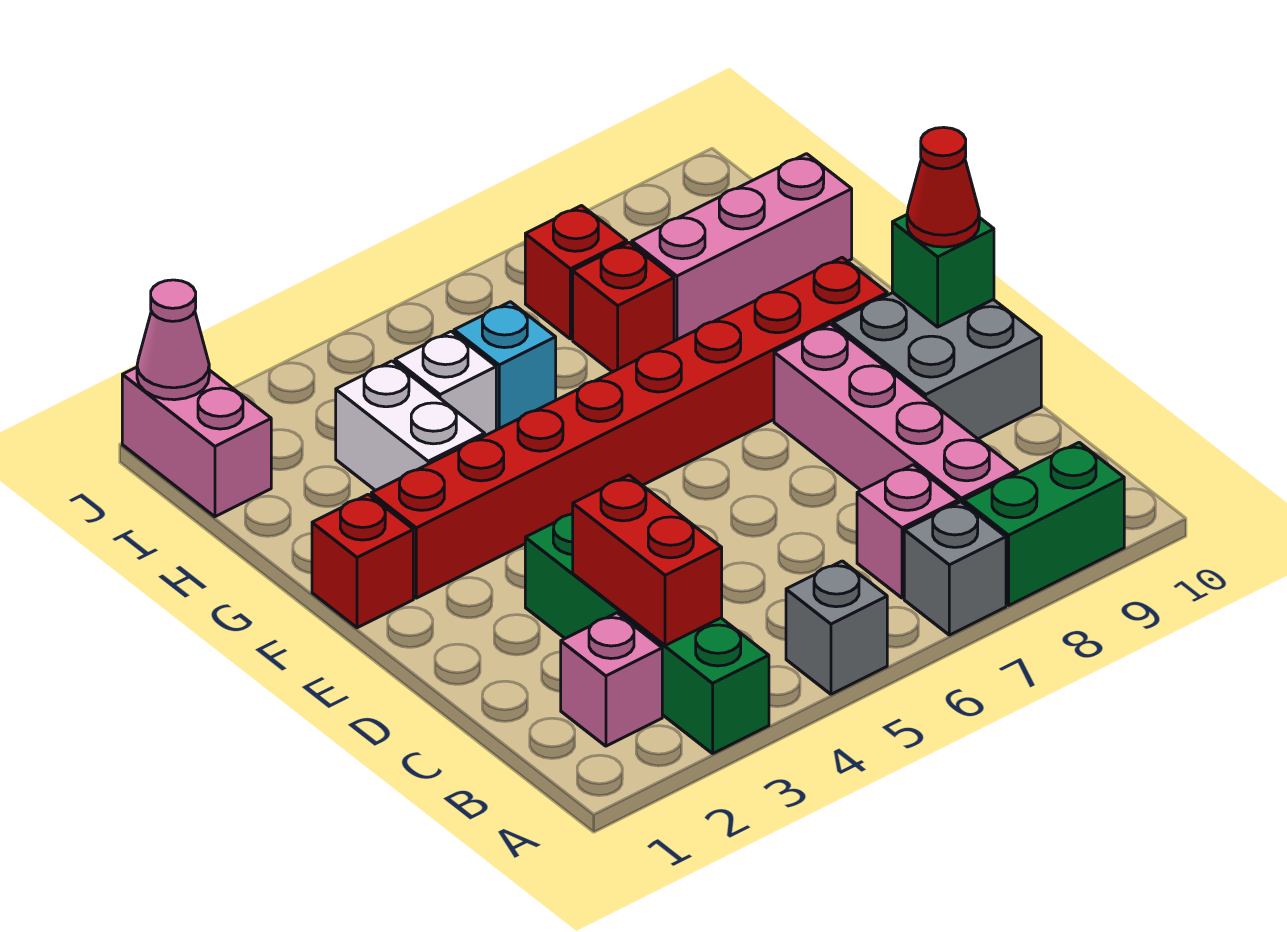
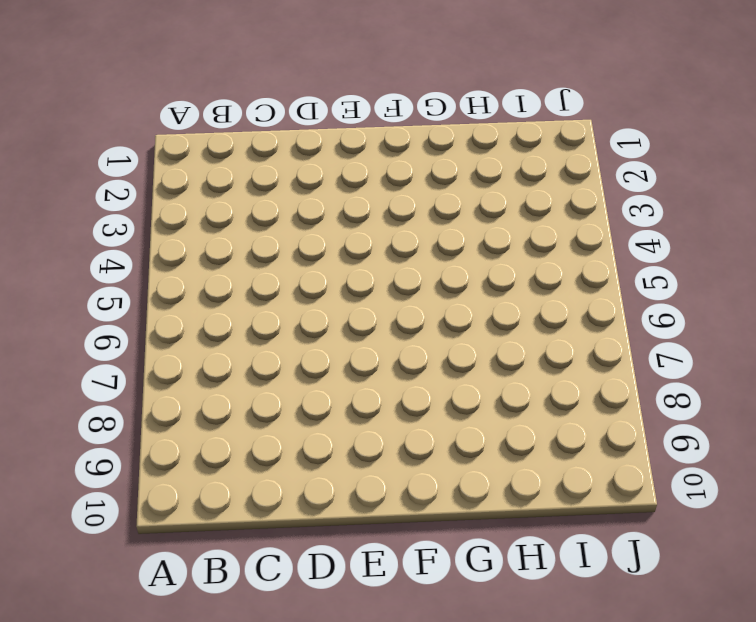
none -> green brick A3:D3 level 1
none -> grey brick A5 level 1
none -> grey brick A7 level 1

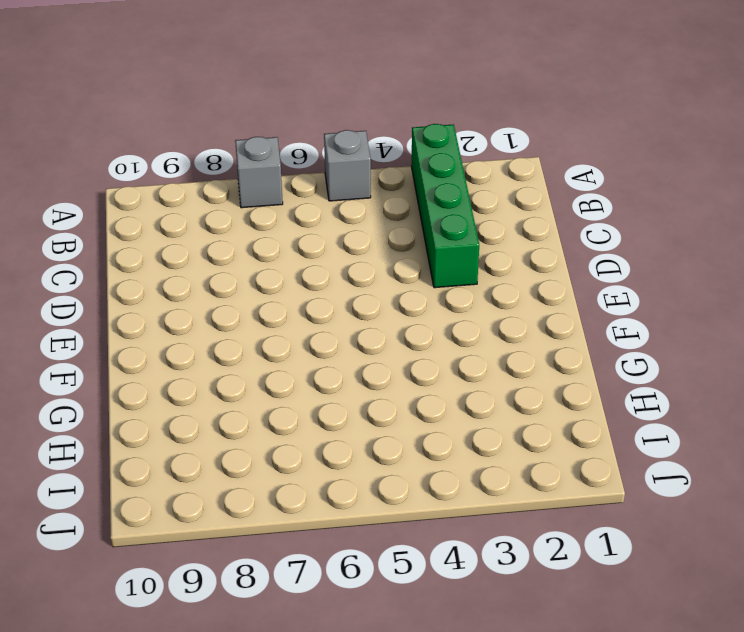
none -> green brick A8:A9 level 1
none -> pink brick B2 level 1
none -> pink brick B7 level 1

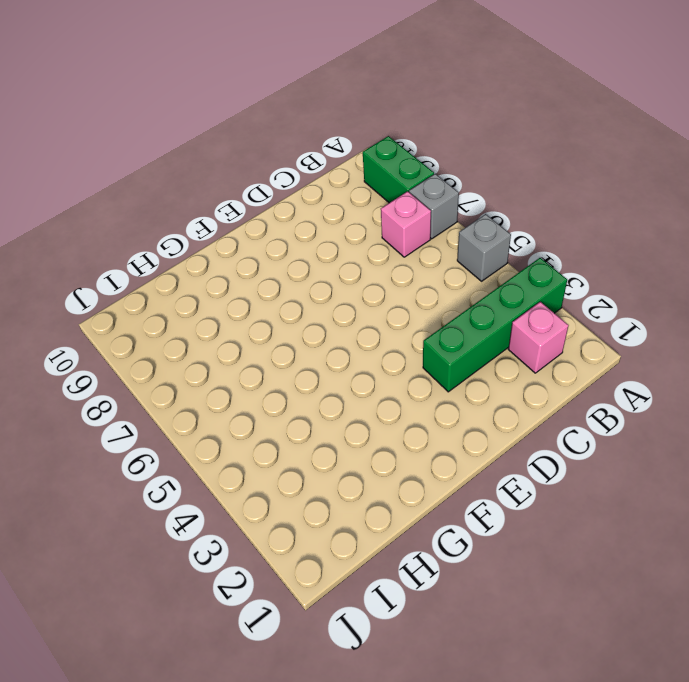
none -> pink brick B8:E8 level 1
none -> grey brick D9:E10 level 1
none -> red brick F1 level 1

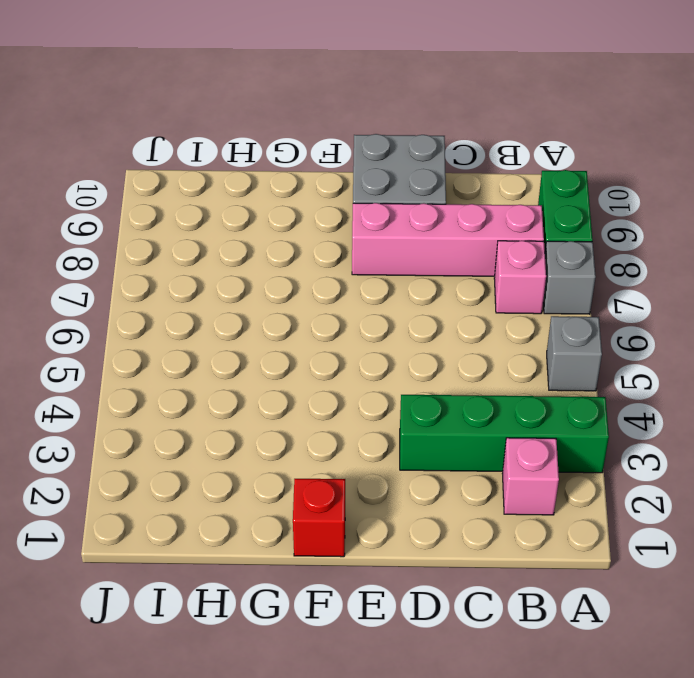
none -> red brick F2:F9 level 1
none -> white brick G3:H3 level 1
none -> white brick H4 level 1

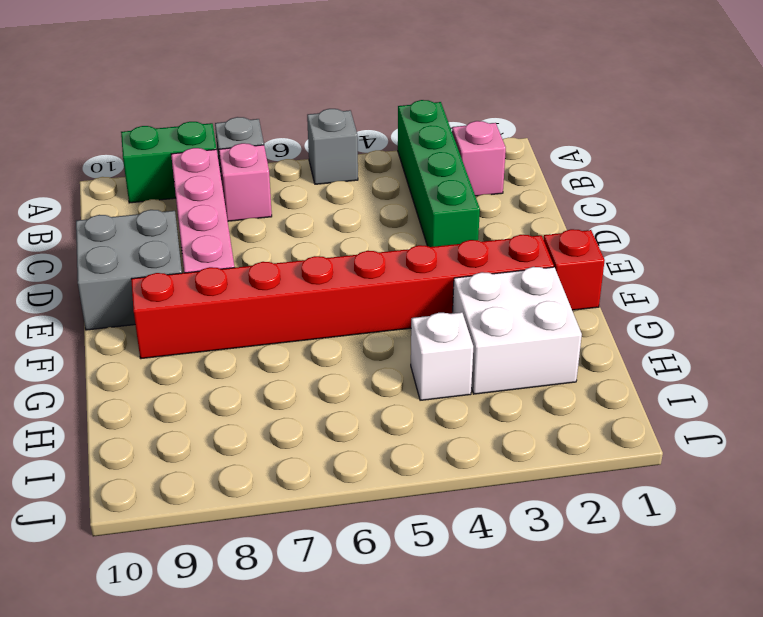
white brick G2:H3 level 1 -> white brick G3:H3 level 1
none -> cyan brick H5 level 1
none -> red brick H7 level 1
none -> pink brick H8:H10 level 1

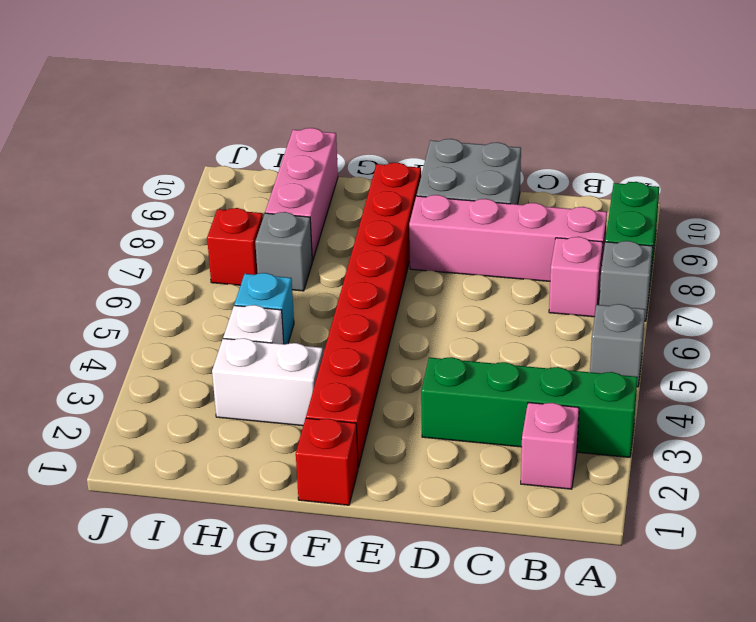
grey brick H7 level 1 -> red brick H7 level 1
none -> pink brick I1:J1 level 1
none -> red brick B3:C3 level 2
none -> green brick E10 level 2

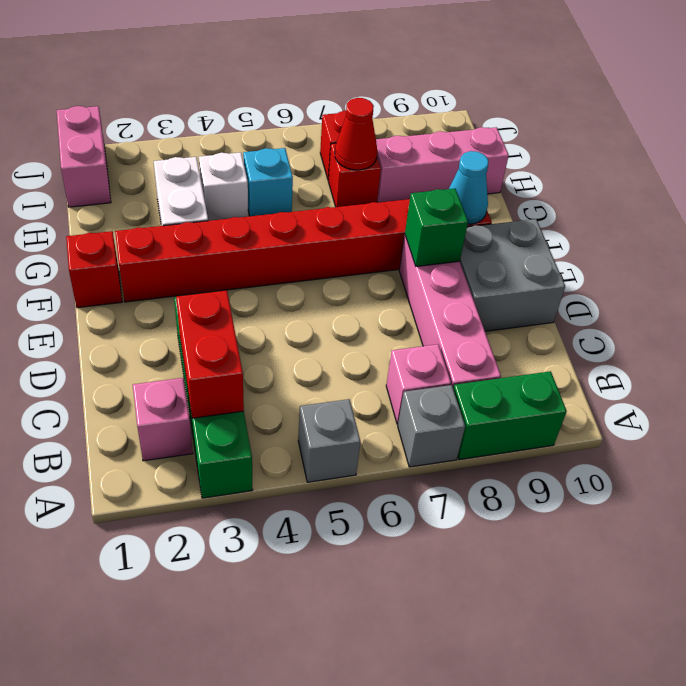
green brick E8 level 2 -> green brick E10 level 2
cyan cone F9 level 2 -> none
red cone H7 level 2 -> red cone E10 level 3
none -> pink cone J1 level 2

